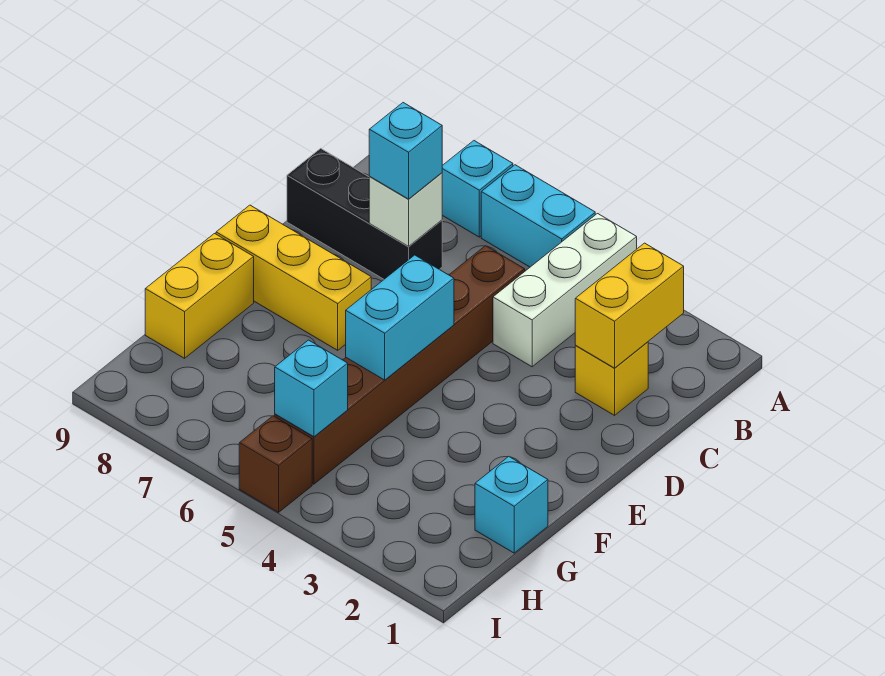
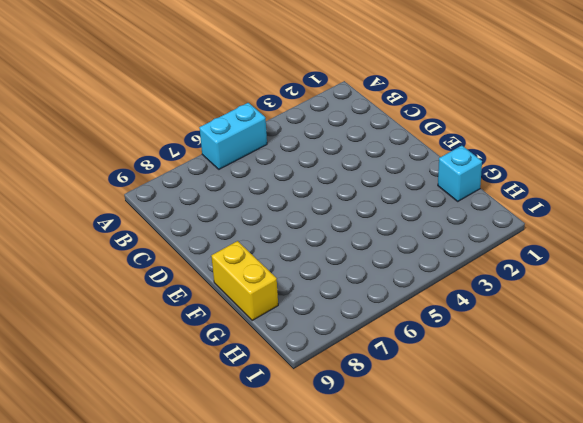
none -> white brick A4:C4 level 1
none -> cyan brick A7 level 1
none -> yellow brick C2 level 1

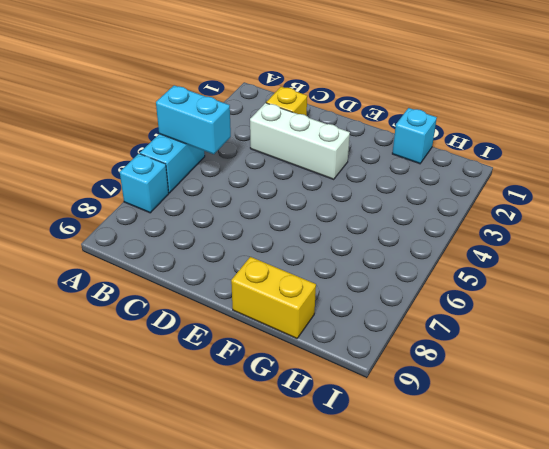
cyan brick A5:B5 level 2 -> cyan brick E5:F5 level 2
white brick C3:E3 level 1 -> white brick A4:C4 level 1
none -> brown brick C5:H5 level 1
none -> black brick C7:C9 level 1
none -> yellow brick E7:E9 level 1

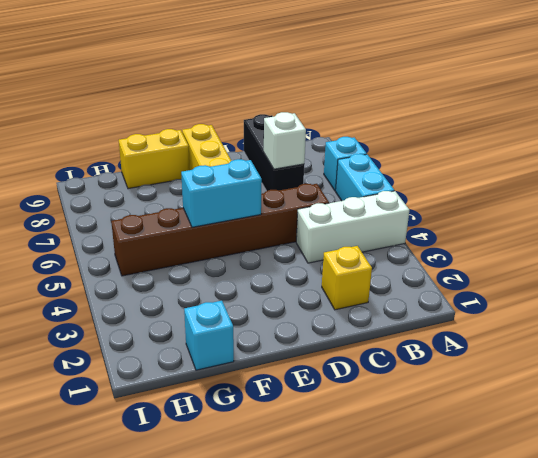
none -> brown brick I5 level 1
none -> yellow brick B2:C2 level 2
none -> cyan brick H5 level 2

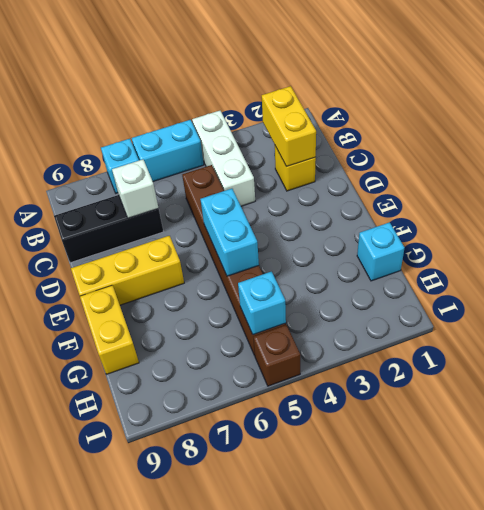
none -> cyan brick C7 level 3

